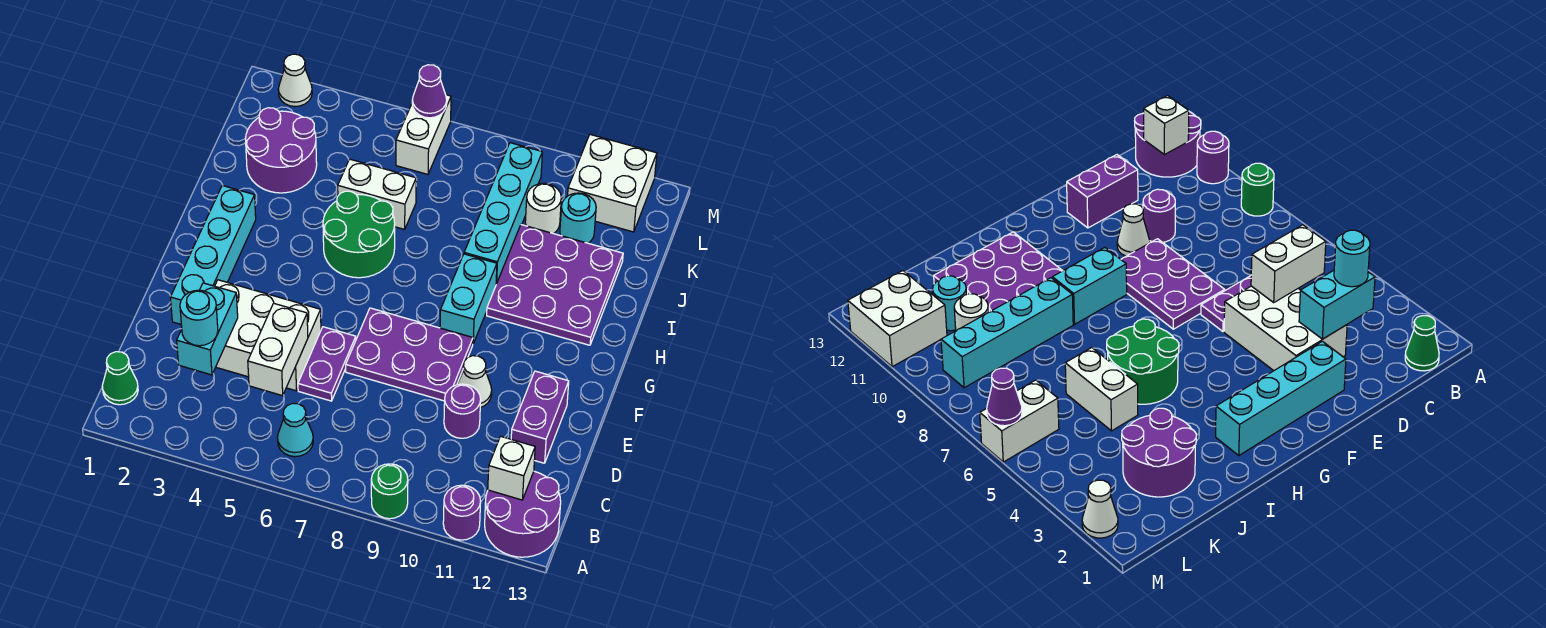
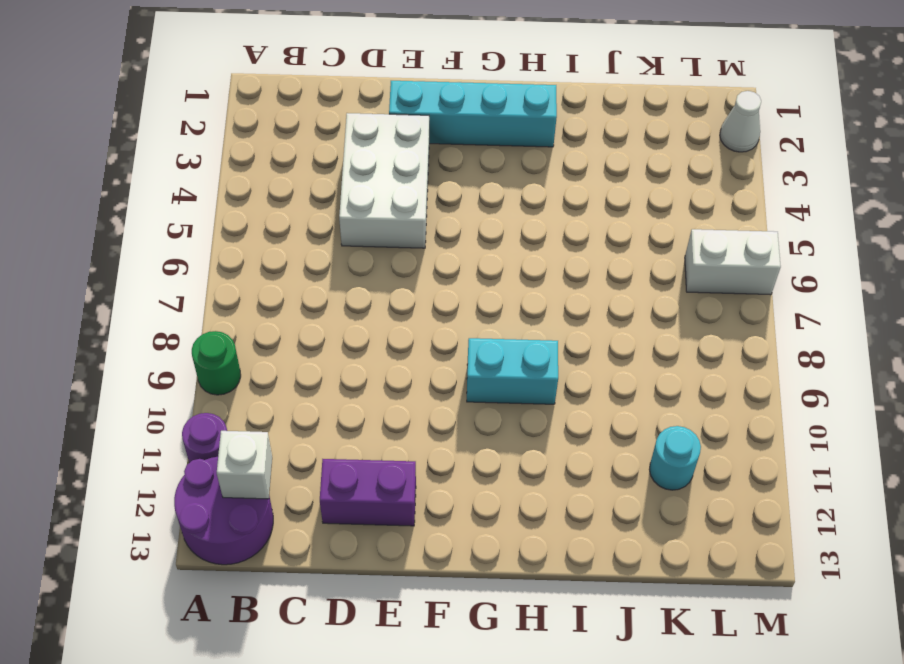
none -> green cone B1 level 1
none -> cyan cone B6 level 1
none -> purple plate D6:E6 level 1

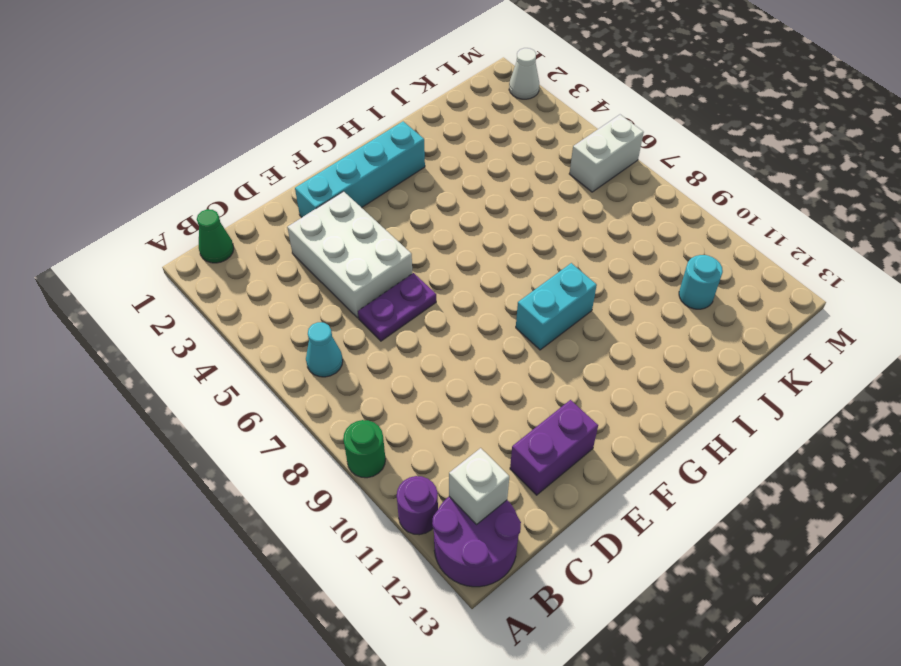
none -> purple round brick D10 level 1
none -> purple plate E7:F9 level 1
none -> white cone E10 level 1

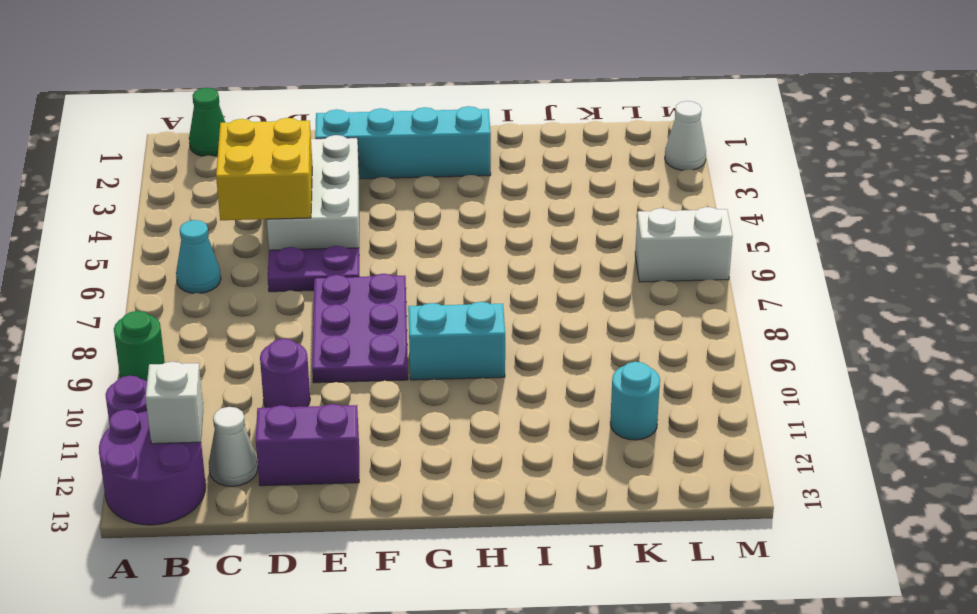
yellow brick C4:D5 level 2 -> white brick C5:D5 level 2
white cone C12 level 1 -> white cone E10 level 1
none -> green round brick H5:I6 level 1
none -> purple plate H10:J12 level 1
none -> cyan brick I9:L9 level 1

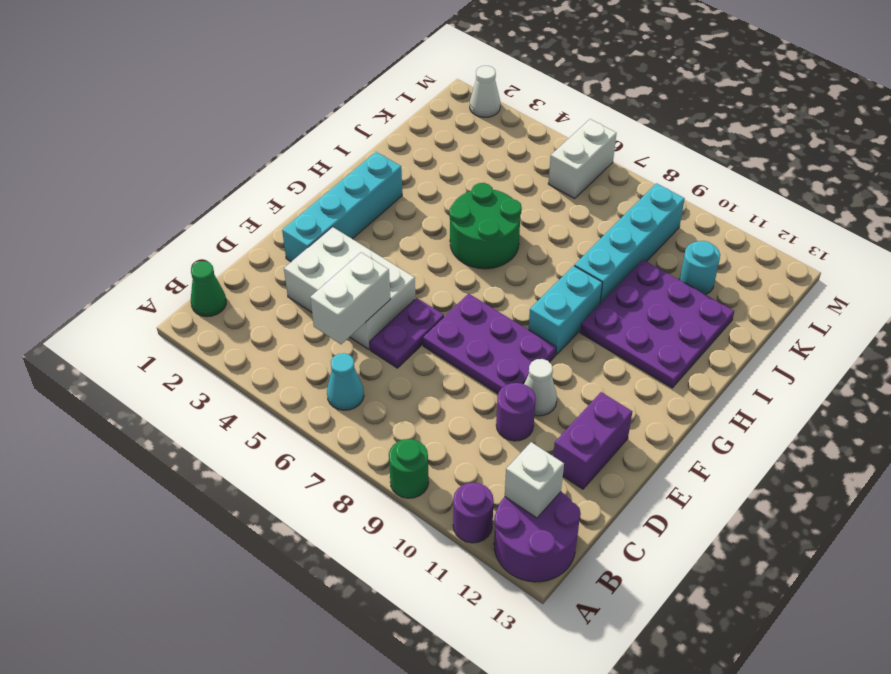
none -> purple round brick J2:K3 level 1
none -> white brick J5:J6 level 1
none -> white round brick K10 level 1

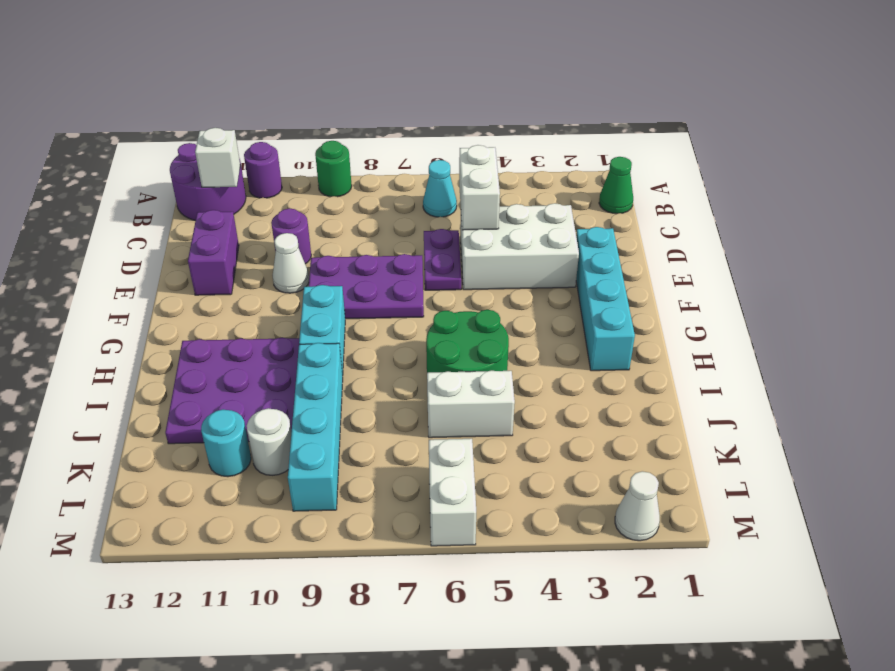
none -> purple round brick J2:K3 level 1
none -> white brick L11:M12 level 1
none -> cyan brick C3:D3 level 2

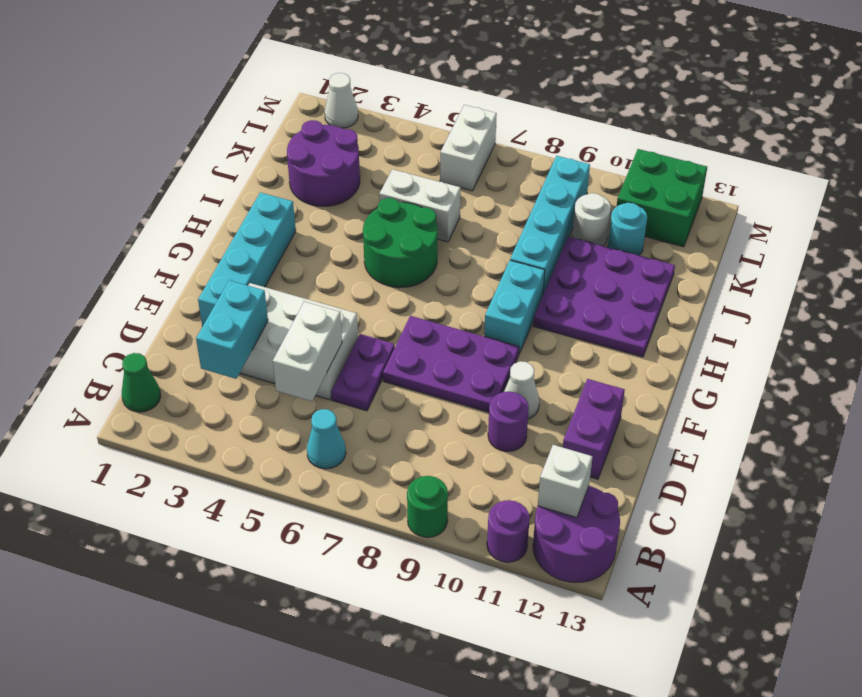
green brick L11:M12 level 1 -> white brick L11:M12 level 1
none -> purple cone M6 level 2
none -> cyan round brick C3 level 3

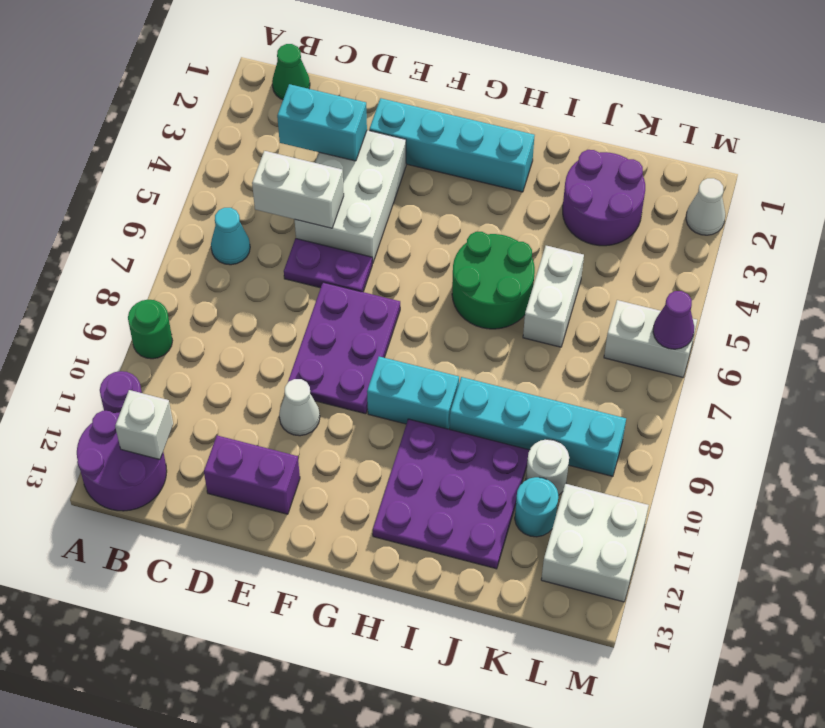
none -> purple round brick D10 level 1
none -> cyan round brick C3 level 3

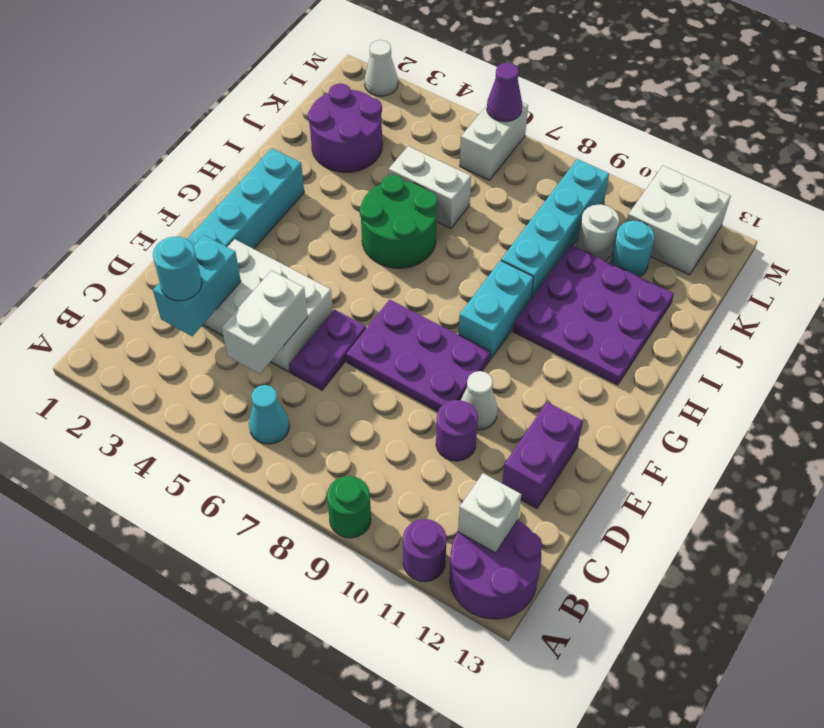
none -> green cone B1 level 1

